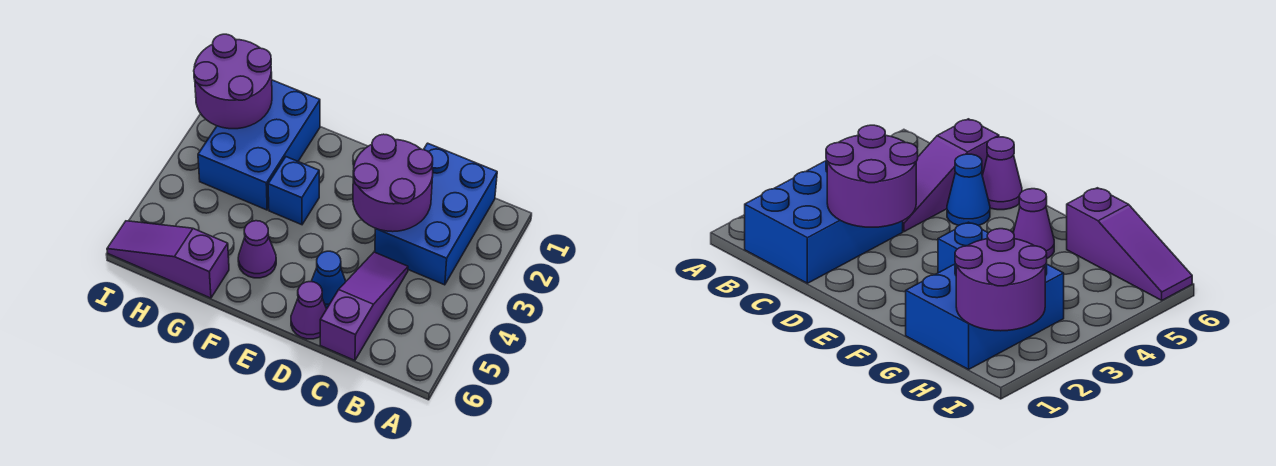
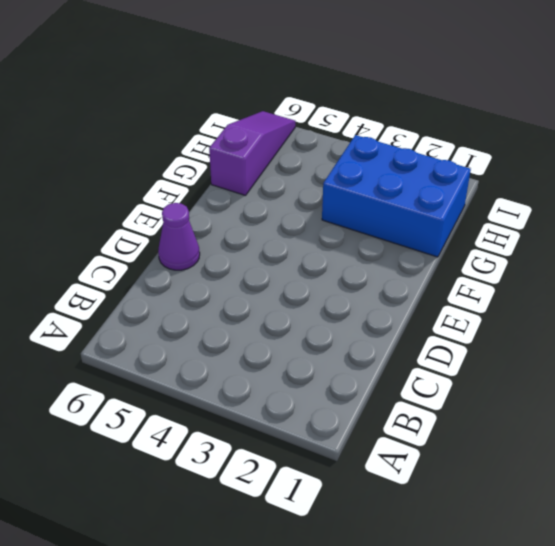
none -> blue brick B1:C3 level 1
none -> purple slope C4:C6 level 1 top 6

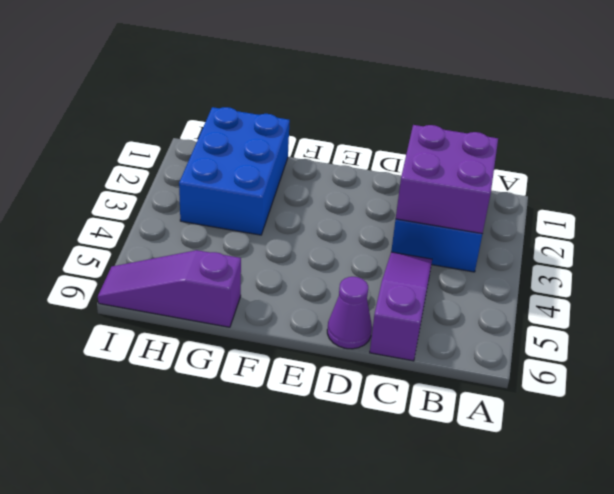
purple brick B2:C3 level 2 -> purple round brick C2:D3 level 2
none -> blue cone D5 level 1
none -> blue brick F3 level 1

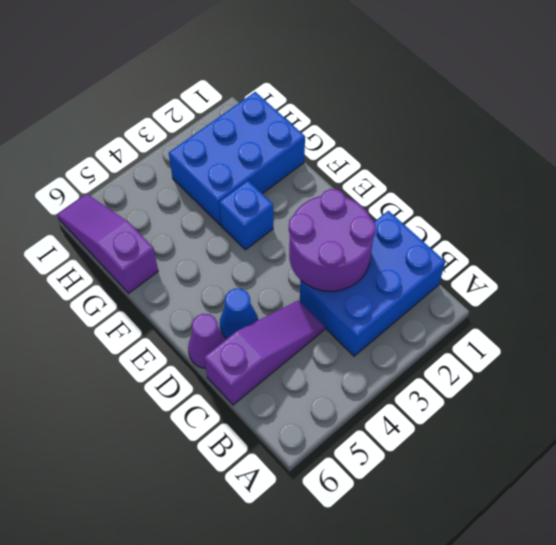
none -> purple cone F5 level 1
none -> purple round brick H1:I2 level 2

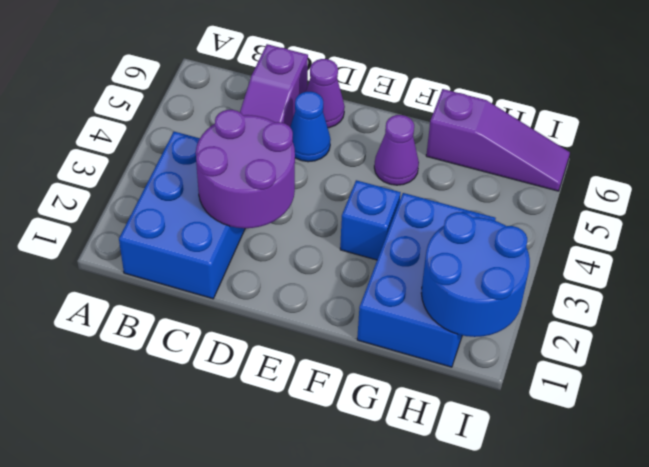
blue round brick H1:I2 level 2 -> purple round brick H1:I2 level 2

